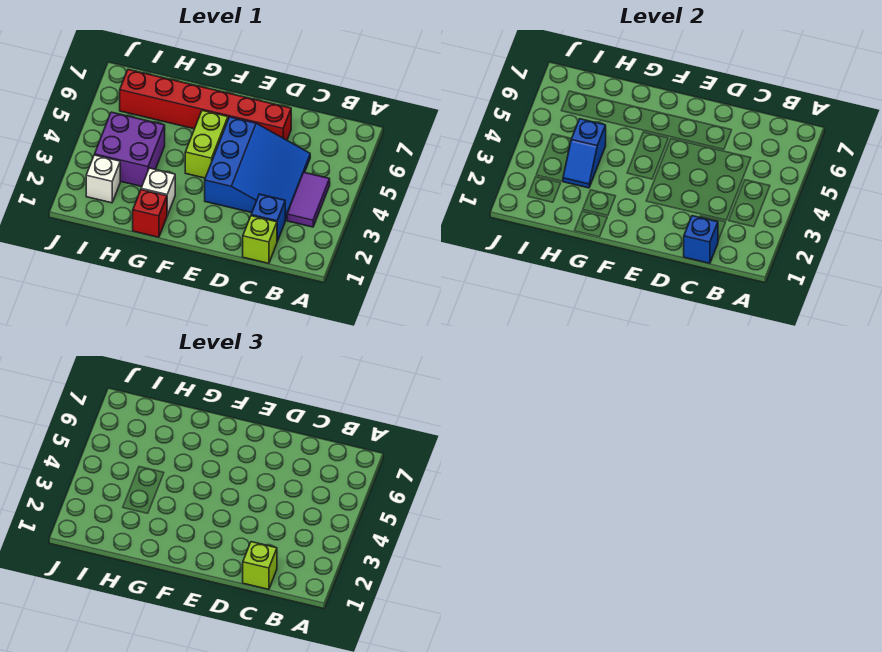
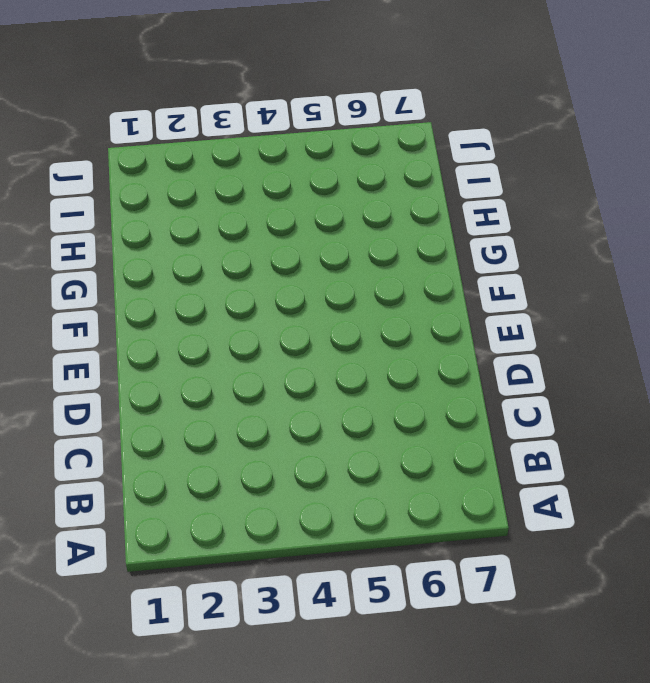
none -> purple tile B3:B4 level 1
none -> lime brick C1 level 1
none -> blue brick C2 level 1

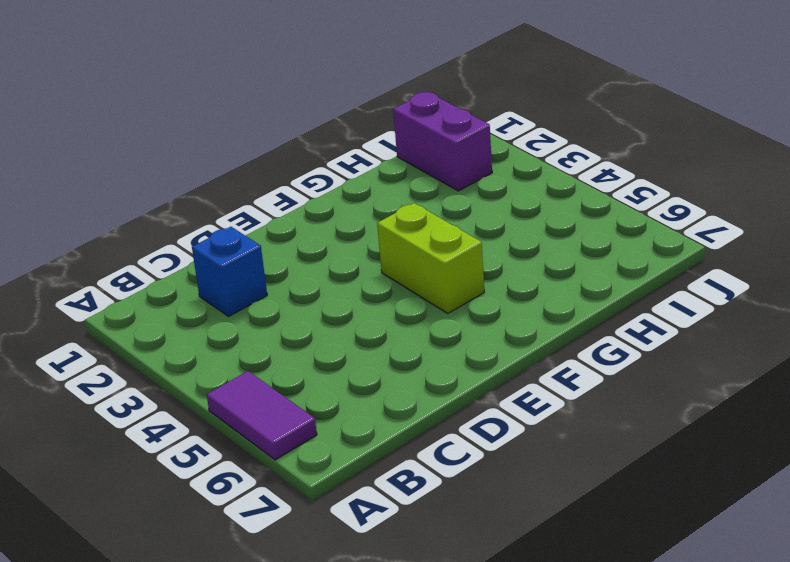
purple tile A5:A6 level 1 -> purple tile B3:B4 level 1
purple brick I1:I2 level 1 -> white brick I2 level 1
none -> lime brick C1 level 1
none -> blue slope C3:E5 level 1 top E
none -> red brick D6:I6 level 1

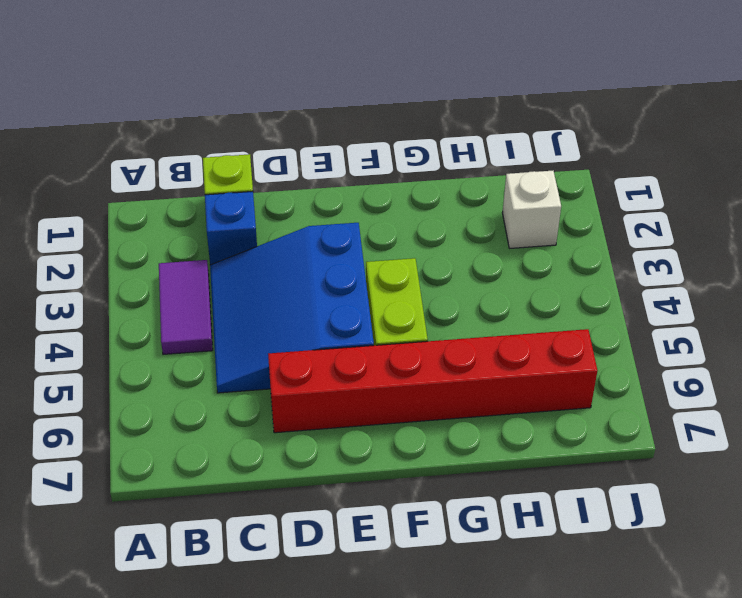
none -> red brick G1 level 1
none -> white brick G2 level 1
none -> purple brick H3:I4 level 1

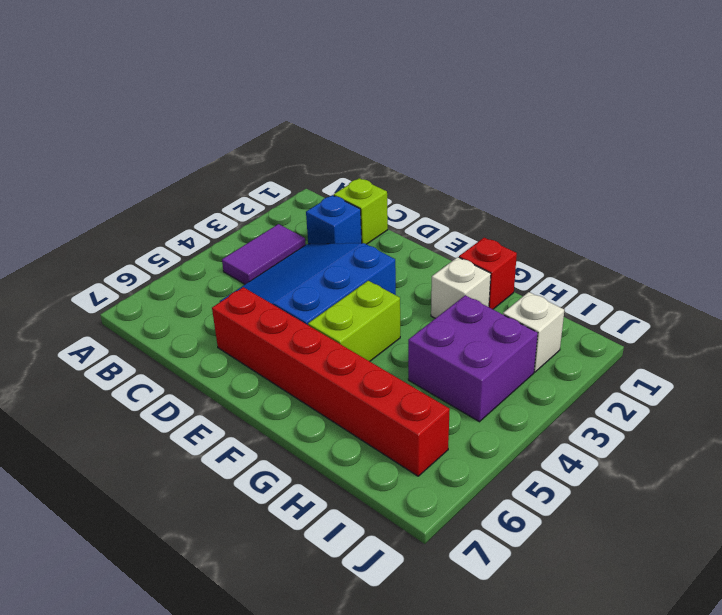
none -> blue brick C1 level 2
none -> blue slope H3:H4 level 2 top 4
none -> lime brick C1 level 3

